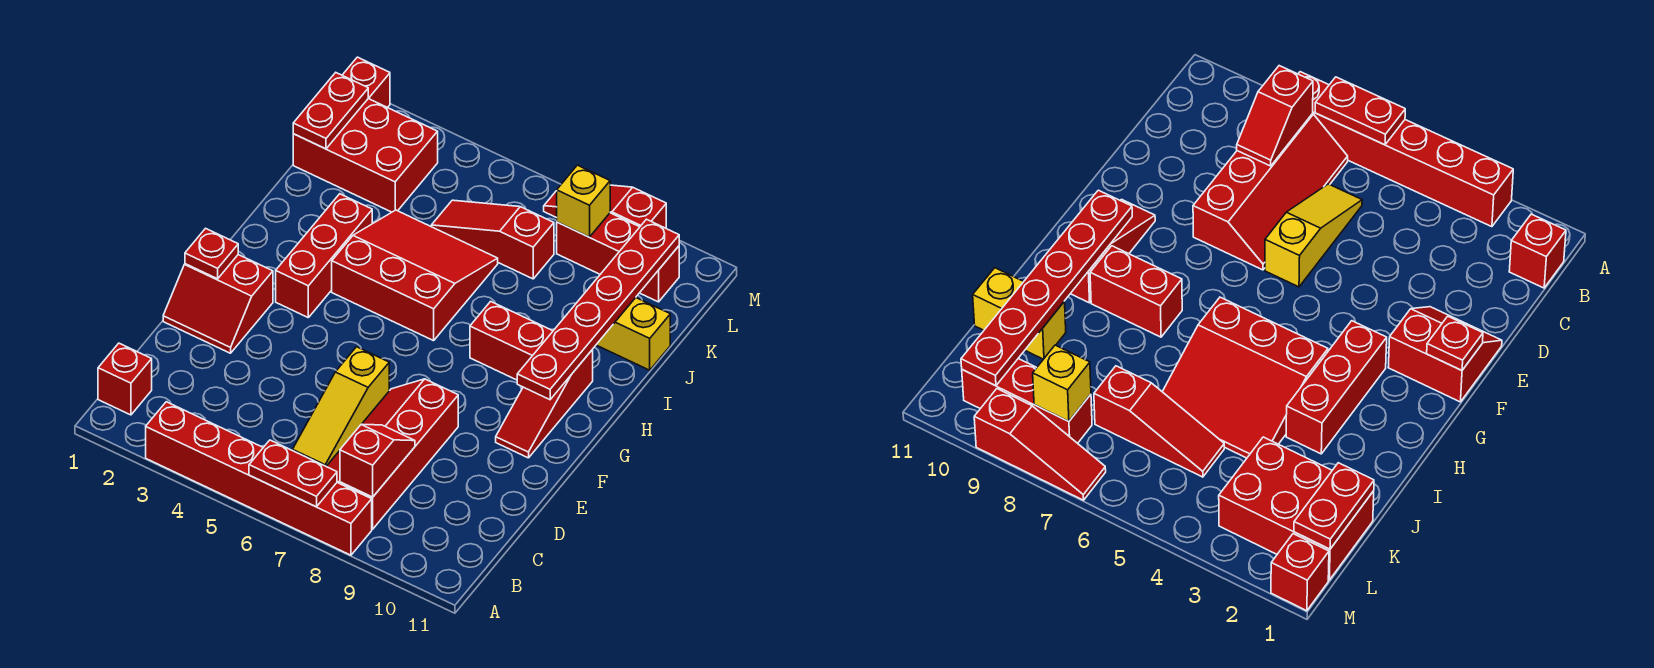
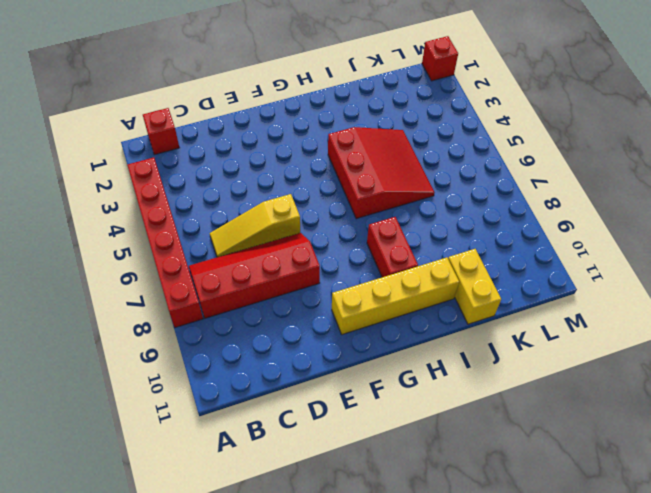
yellow brick F10:I10 level 1 -> red slope F10:H10 level 1 top H
none -> red slope E1:F2 level 1 top F
none -> red brick G3:I3 level 1
none -> red brick K1:L3 level 1

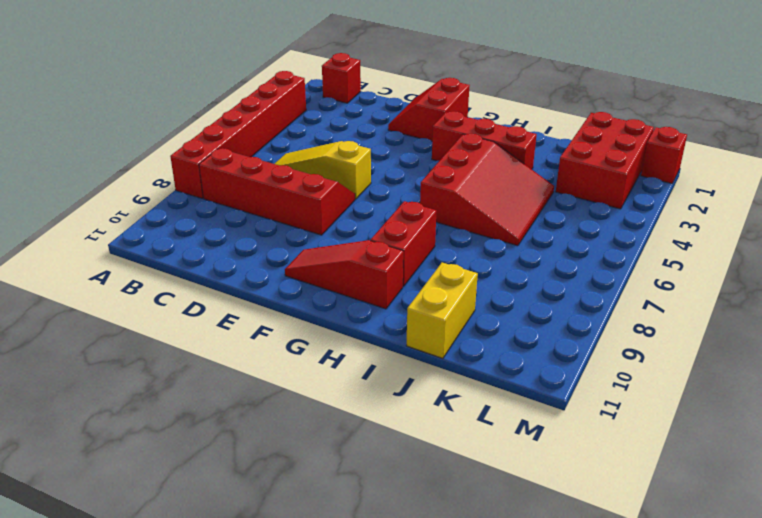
none -> red slope K5:K7 level 1 top 7
none -> red brick L8:L10 level 1
none -> red slope M7:M9 level 1 top 9

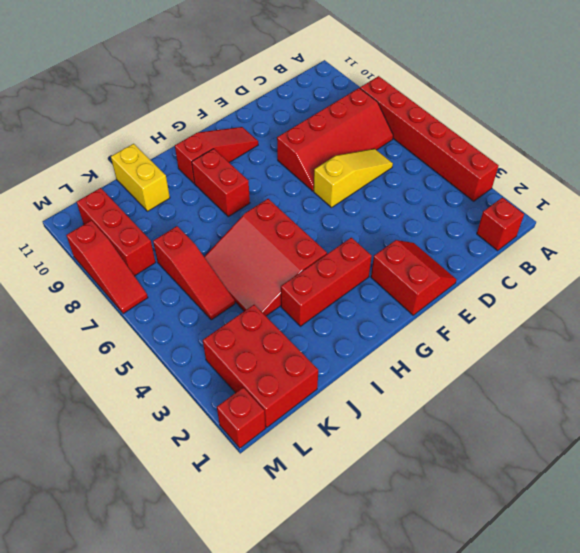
none -> red plate A6:A7 level 2
none -> red slope B8:C8 level 2 top B
none -> red plate F1 level 2

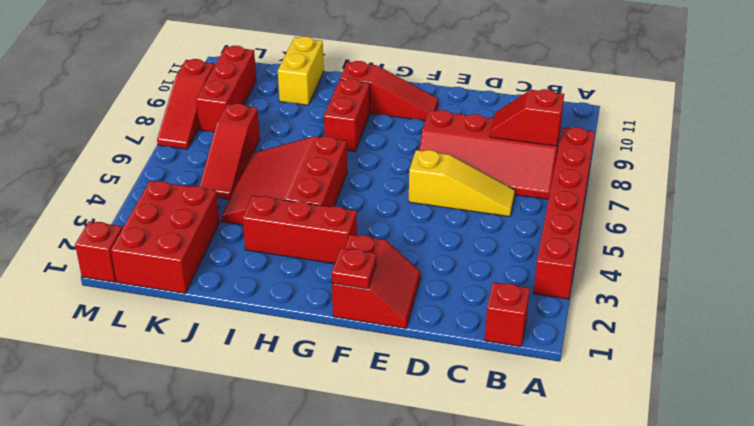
none -> red plate A6:A7 level 2
none -> red plate G10:L10 level 2
none -> red plate K1:L1 level 2

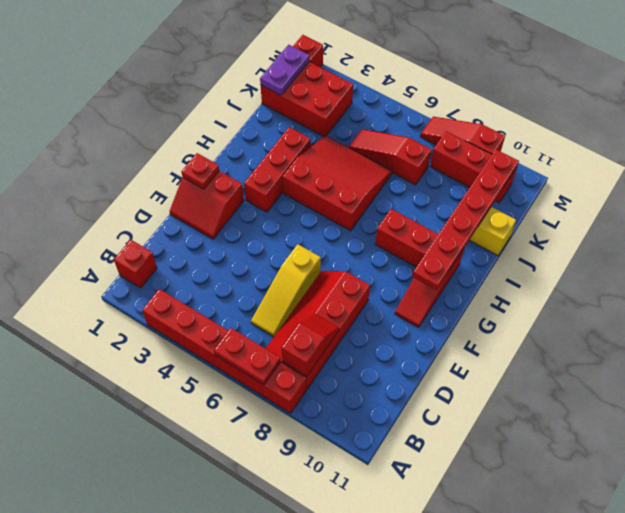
purple plate K1:L1 level 2 -> red plate K1:L1 level 2
none -> yellow brick L8 level 2

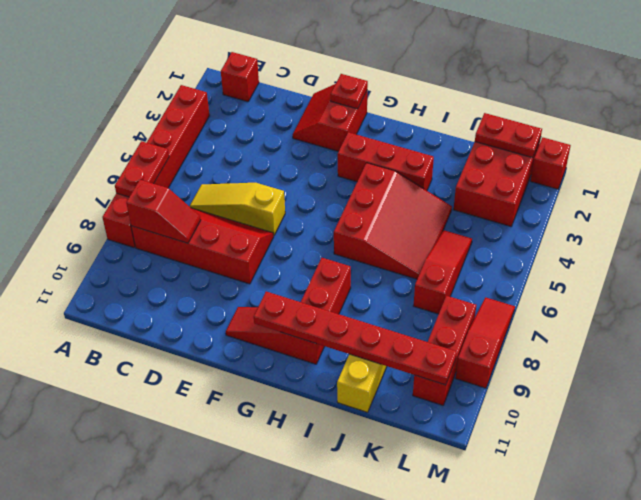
none -> yellow brick L8 level 2

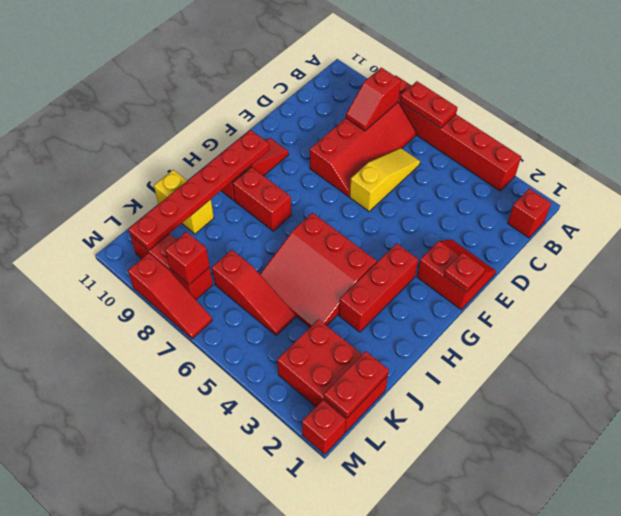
red brick L8 level 2 -> yellow brick L8 level 2

